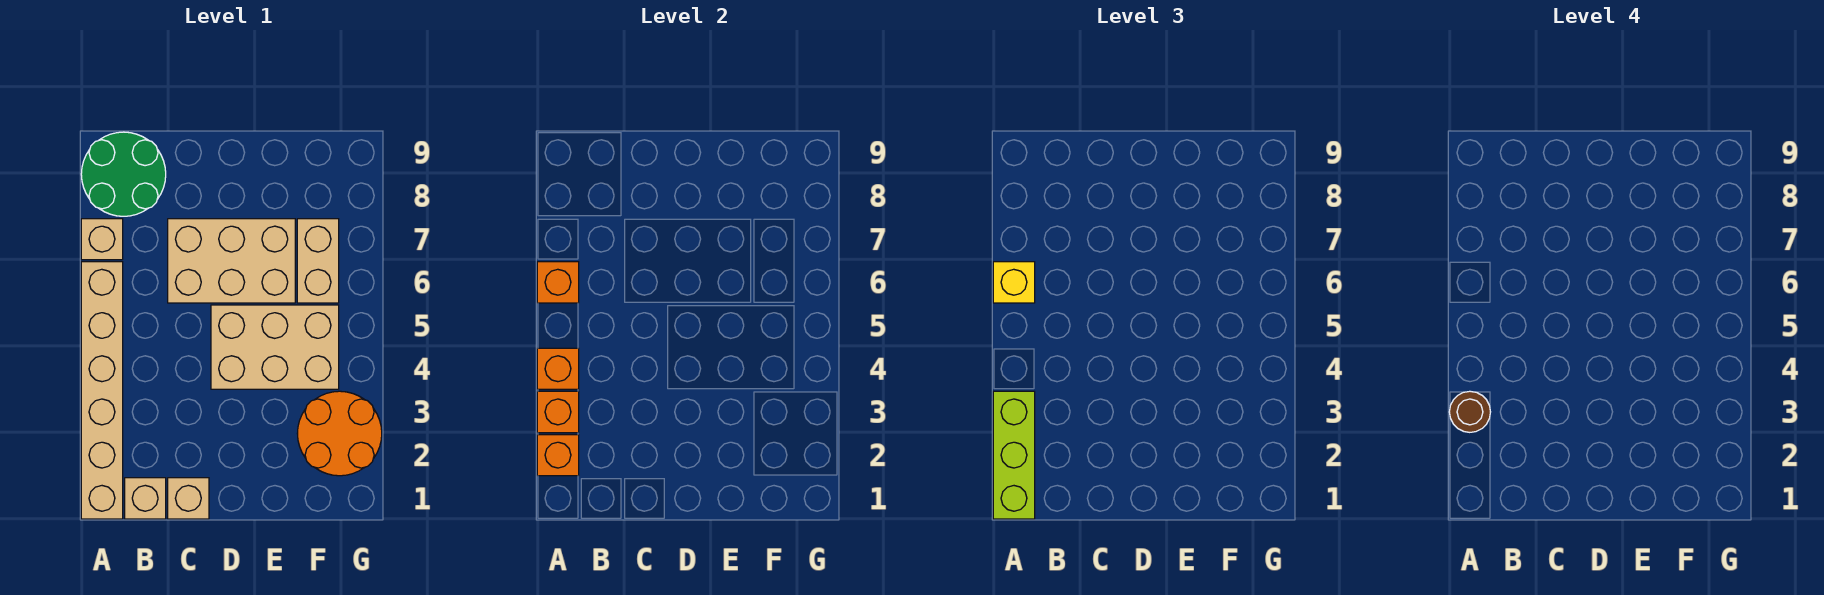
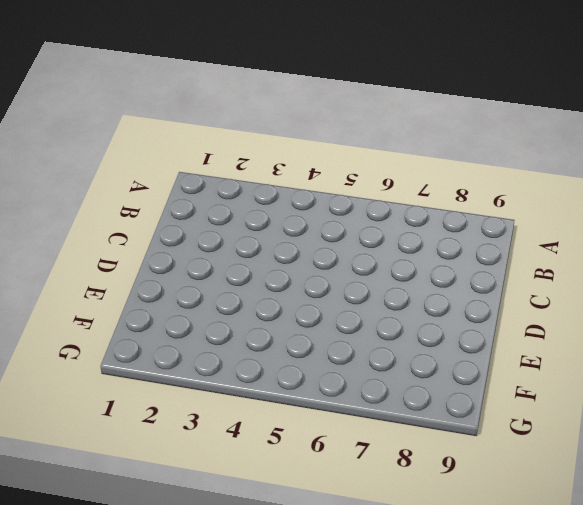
none -> tan brick A1:A6 level 1
none -> tan brick A7 level 1
none -> green round brick A8:B9 level 1

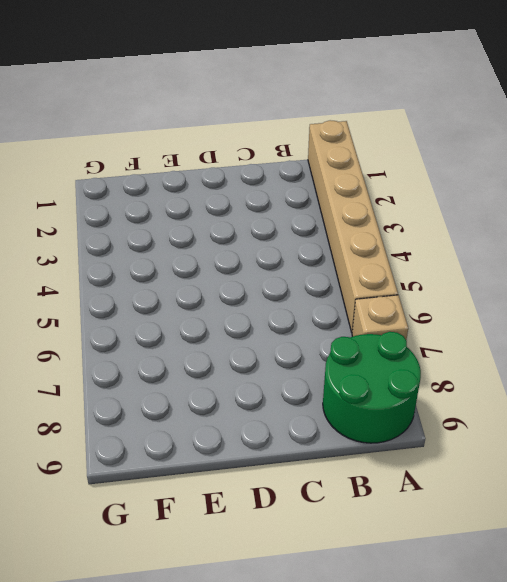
none -> tan brick B1 level 1
none -> tan brick C1 level 1
none -> tan brick C6:E7 level 1

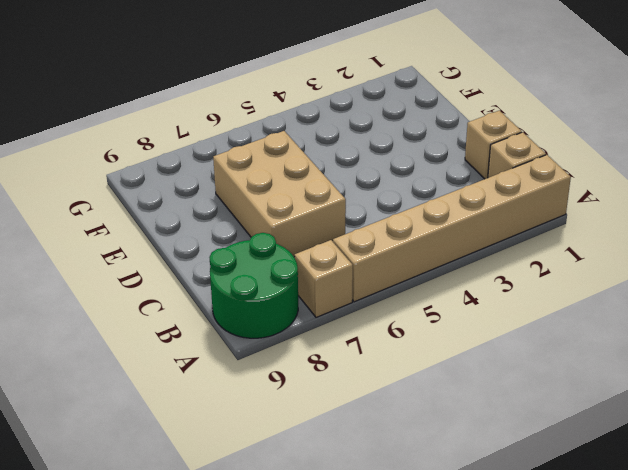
none -> tan brick D4:F5 level 1
none -> orange round brick F2:G3 level 1
none -> tan brick F6:F7 level 1

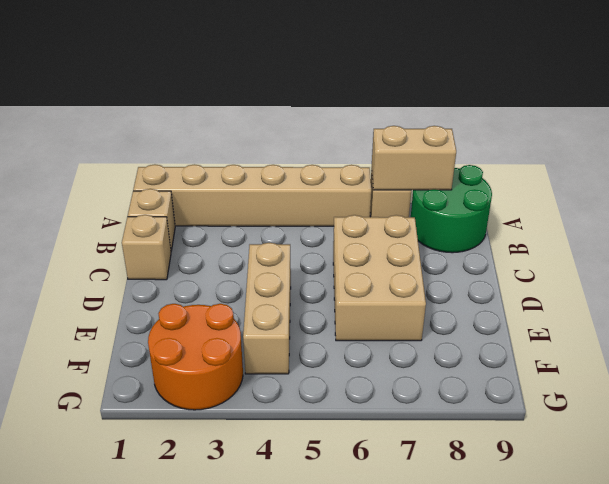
tan brick A7:A8 level 2 -> tan brick F6:F7 level 1
tan brick D4:F4 level 1 -> tan brick D4:F5 level 1
none -> orange brick A2 level 2
none -> orange brick A3 level 2
none -> orange brick A4 level 2

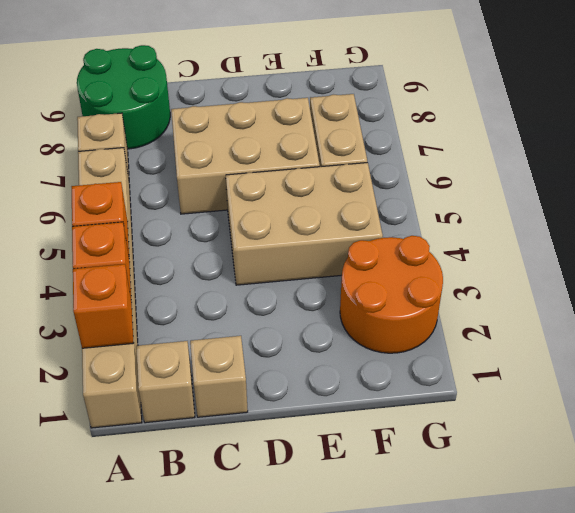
none -> orange brick A6 level 2
none -> lime brick A1:A3 level 3
none -> yellow brick A6 level 3

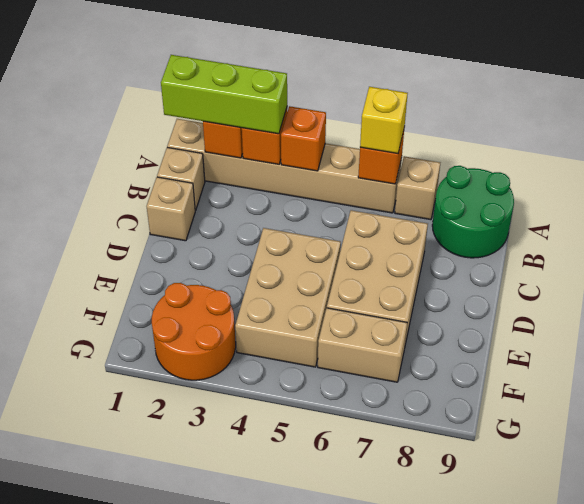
none -> brown round brick A3 level 4

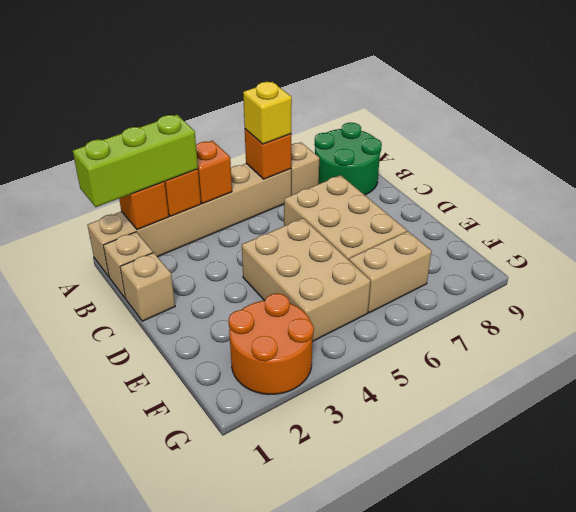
none -> brown round brick A3 level 4

